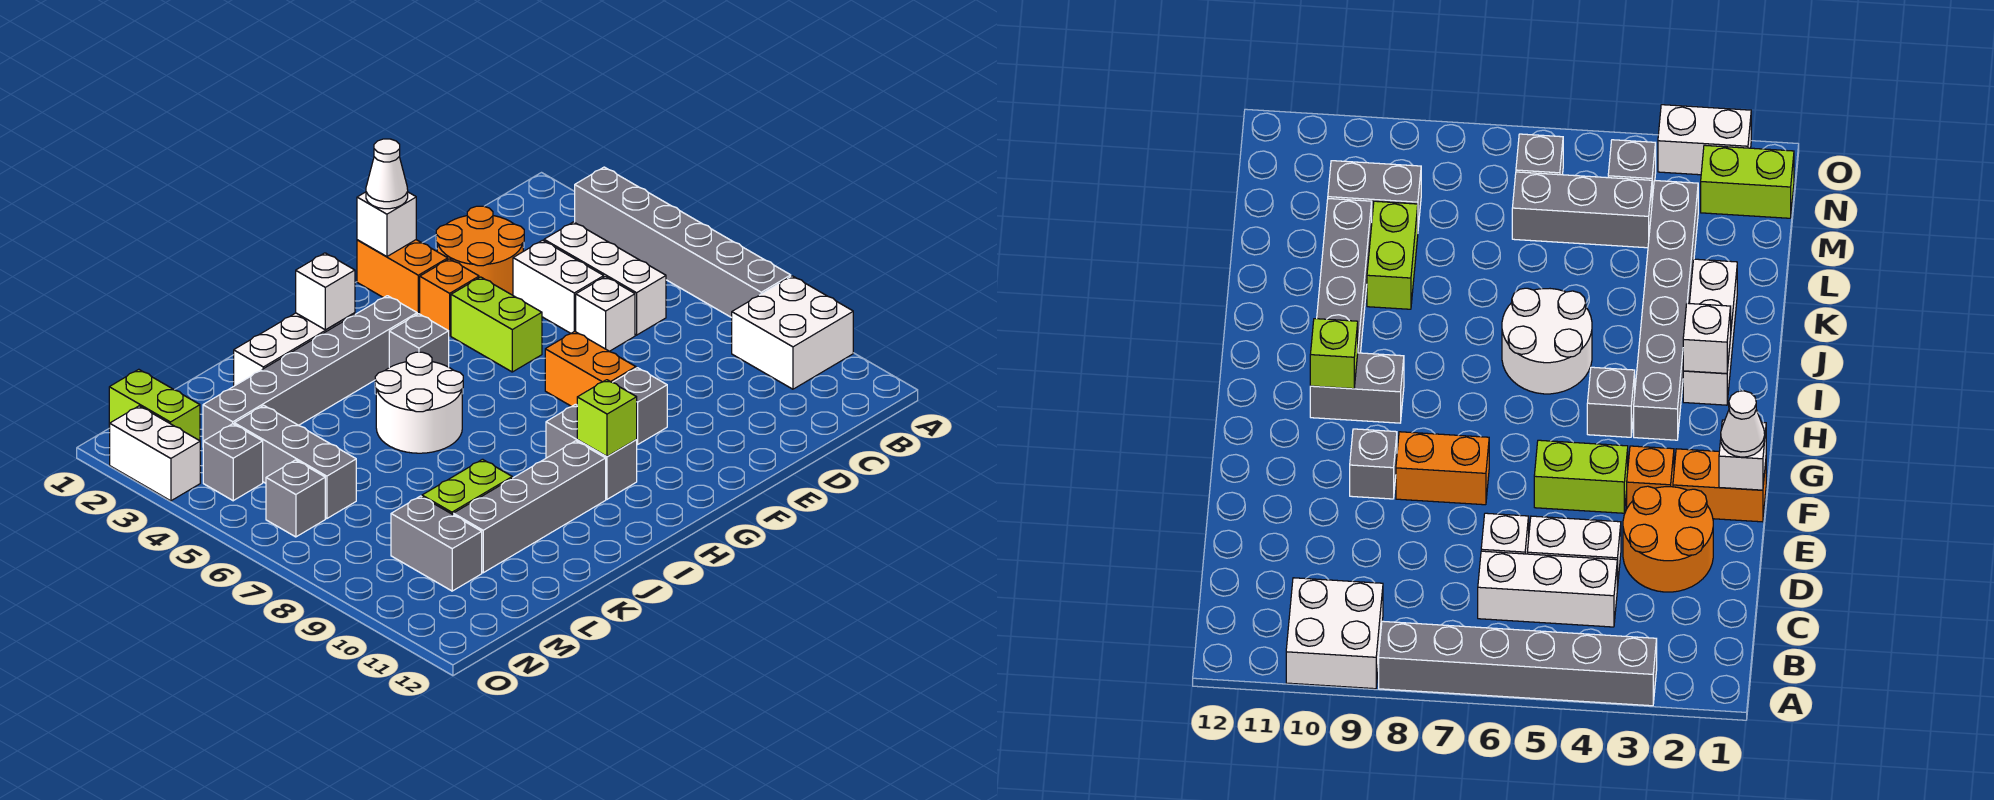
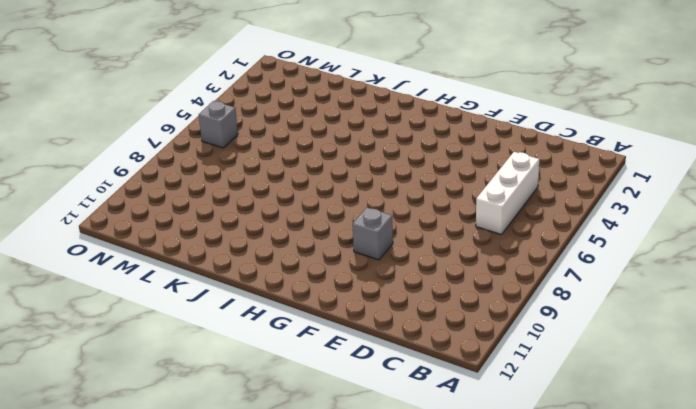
none -> grey brick A3:A8 level 1
none -> white brick A9:B10 level 1
none -> orange round brick D2:E3 level 1

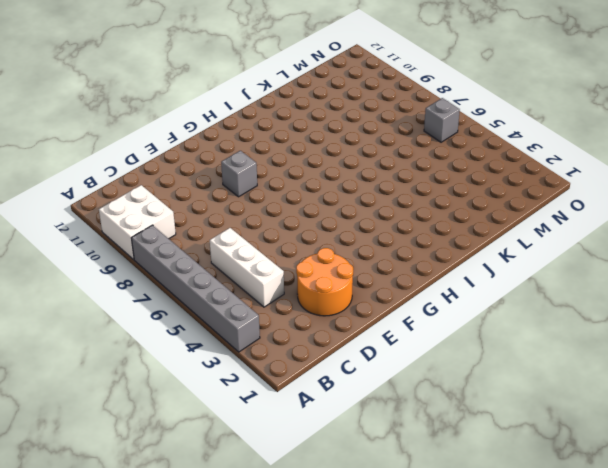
none -> white brick D4:D5 level 1
none -> white brick D6 level 1
none -> orange brick F1:F2 level 1

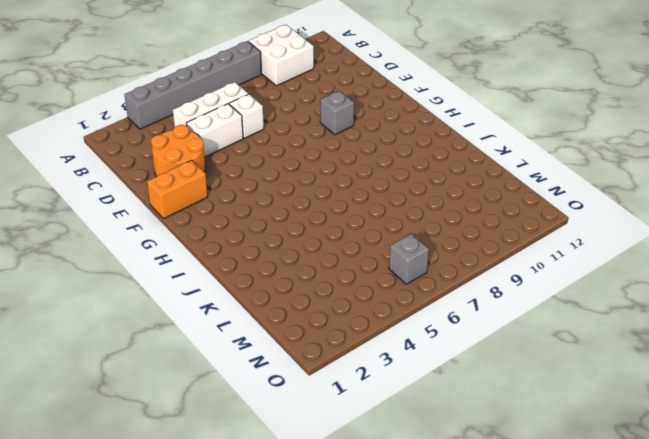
none -> orange brick F3 level 1
none -> lime brick F4:F5 level 1
none -> orange brick F7:F8 level 1

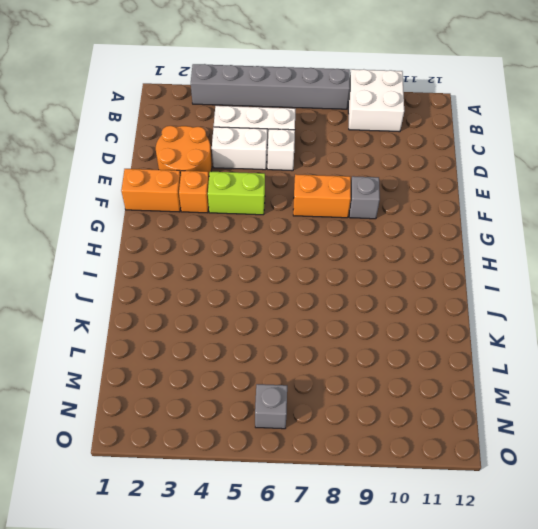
none -> grey brick H3:M3 level 1
none -> grey brick H4 level 1
none -> grey brick H9:H10 level 1

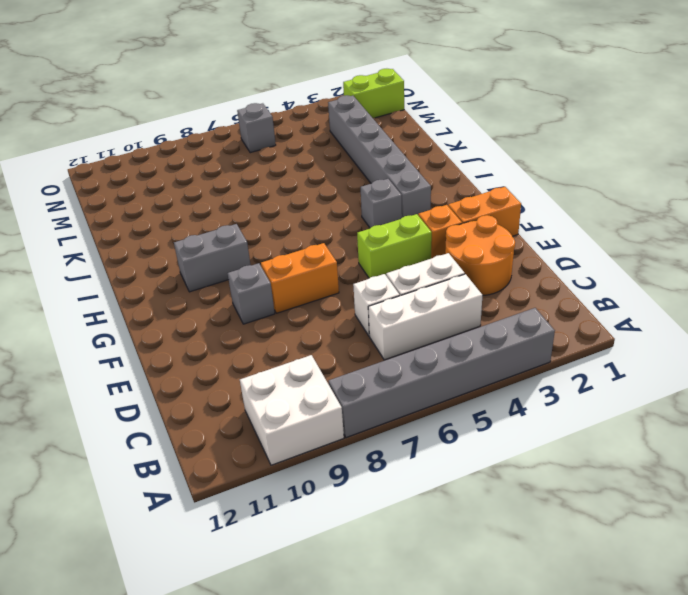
none -> white brick I2:K2 level 1
none -> white round brick I5:J6 level 1
none -> grey brick I10:L10 level 1

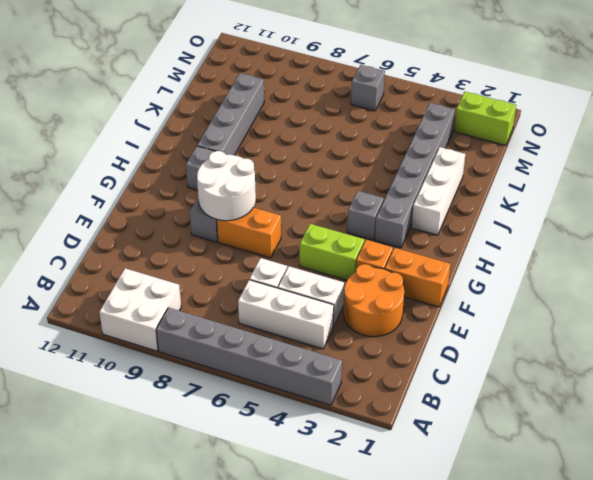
white round brick F8:G9 level 2 -> white round brick I5:J6 level 1
none -> lime brick K9:L9 level 1
none -> grey brick M4:M6 level 1
none -> grey brick M9:M10 level 1

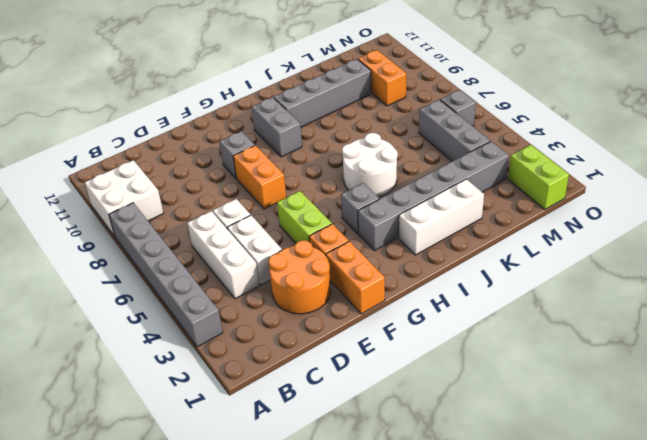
orange brick M9:M10 level 1 -> grey brick M9:M10 level 1
none -> lime brick K9:L9 level 1
none -> grey brick N4 level 1
none -> white brick O2:O3 level 1

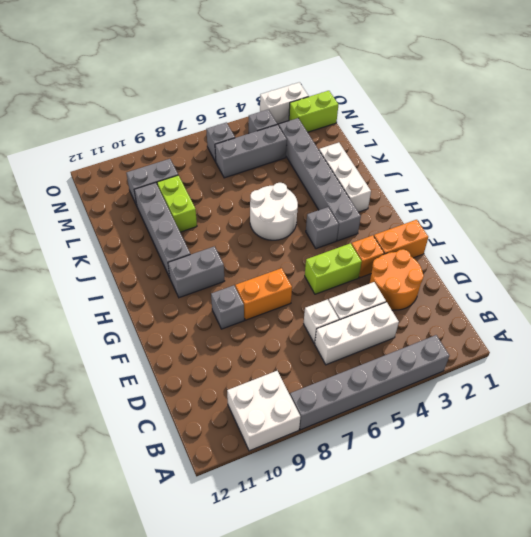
none -> white brick F1 level 2
none -> lime brick H10 level 2
none -> white brick I2 level 2

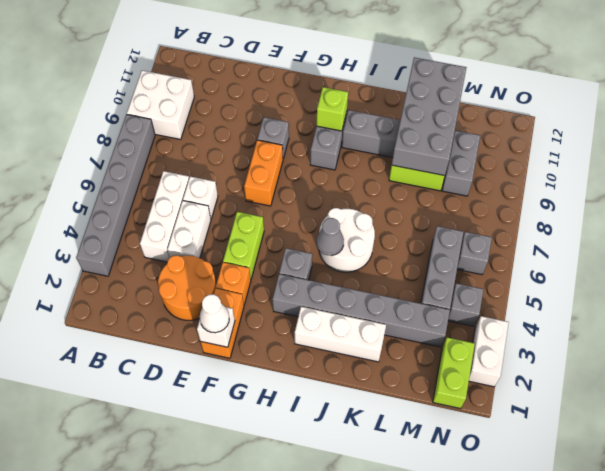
grey cone I5 level 2 -> none
grey brick K9:L12 level 2 -> none
none -> white brick I2 level 2

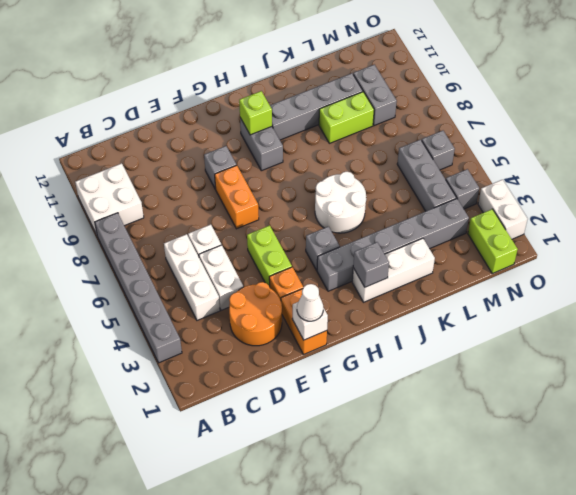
grey brick I2 level 2 -> white brick I2 level 2

